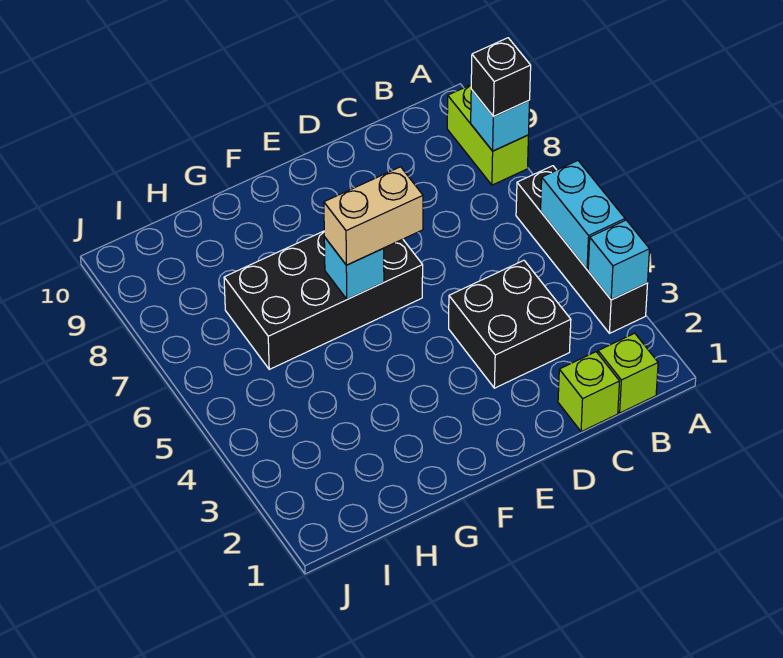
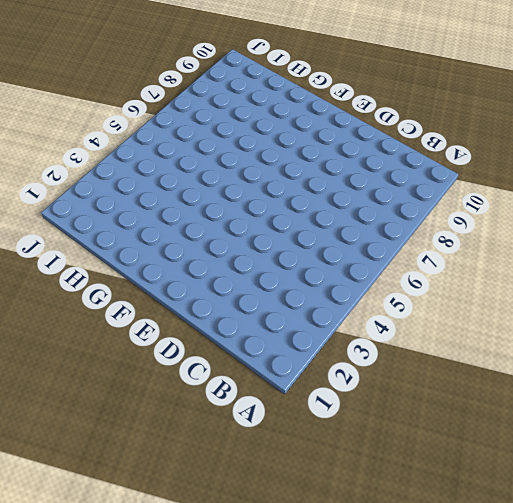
none -> black brick A3:A6 level 1
none -> lime brick A8:A9 level 1
none -> lime brick B1 level 1

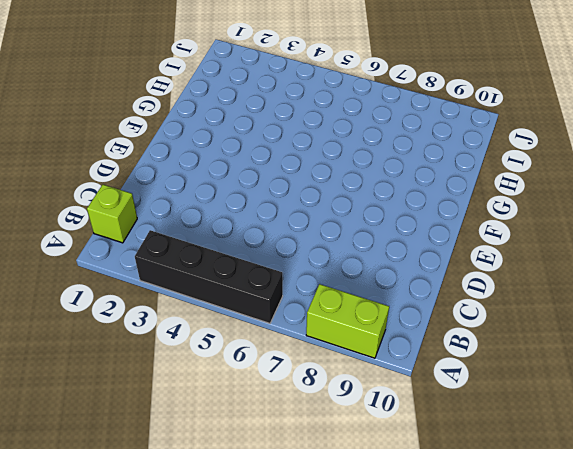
none -> lime brick C1 level 1
none -> black brick C3:D4 level 1
none -> black brick E6:H7 level 1

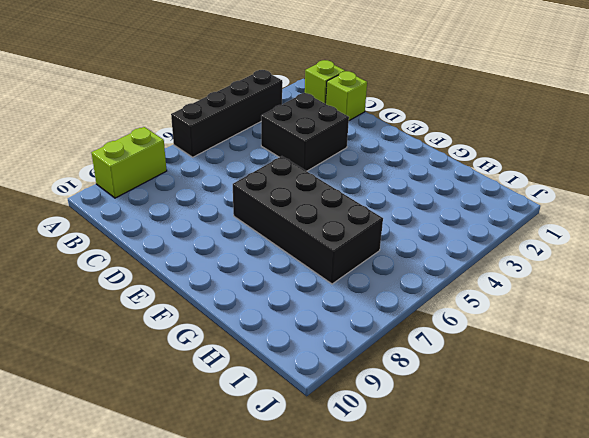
none -> cyan brick A3 level 2
none -> cyan brick A4:A5 level 2
none -> cyan brick A8 level 2

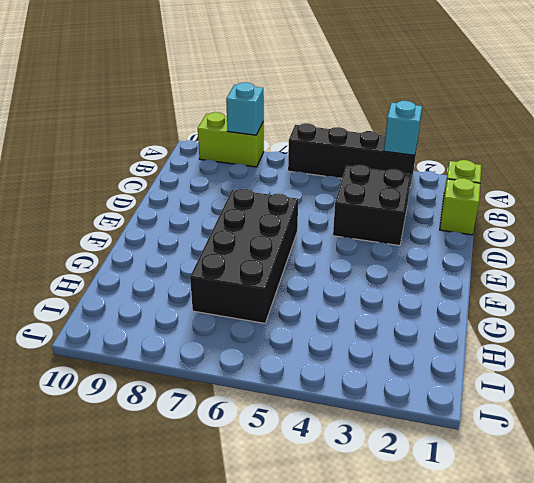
none -> cyan brick A4:A5 level 2
none -> cyan brick F6 level 2
none -> black brick A8 level 3

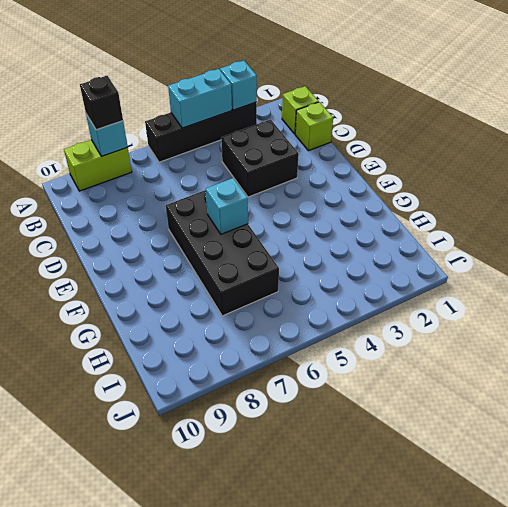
none -> tan brick E6:F6 level 3

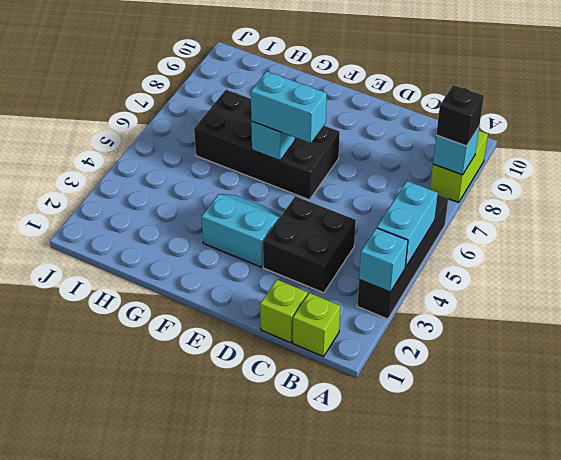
cyan slope E3:F4 level 1 top 3 -> none
cyan brick E6:F6 level 3 -> tan brick E6:F6 level 3

